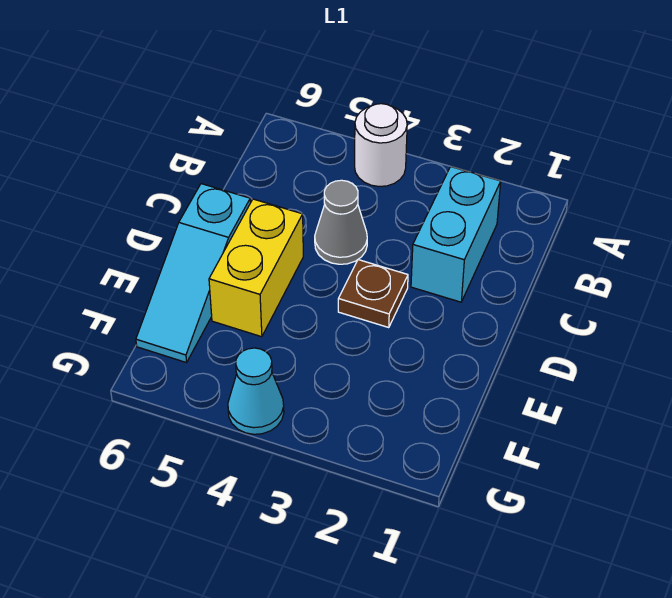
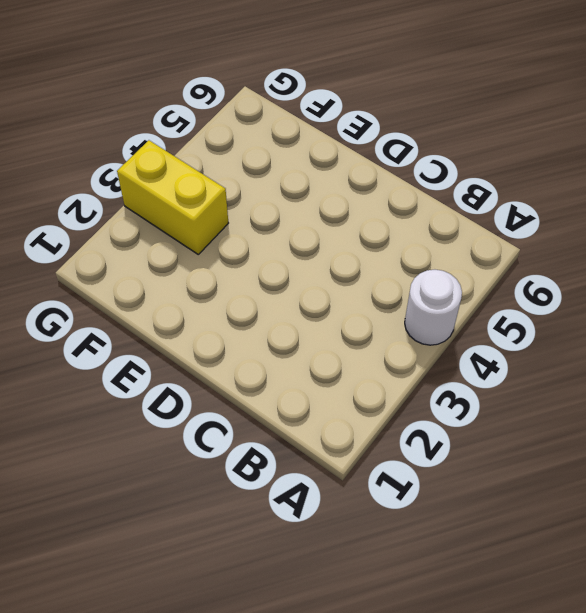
yellow brick F3:G3 level 1 -> yellow brick D5:E5 level 1
none -> cyan brick B2:C2 level 1
none -> grey cone C4 level 1

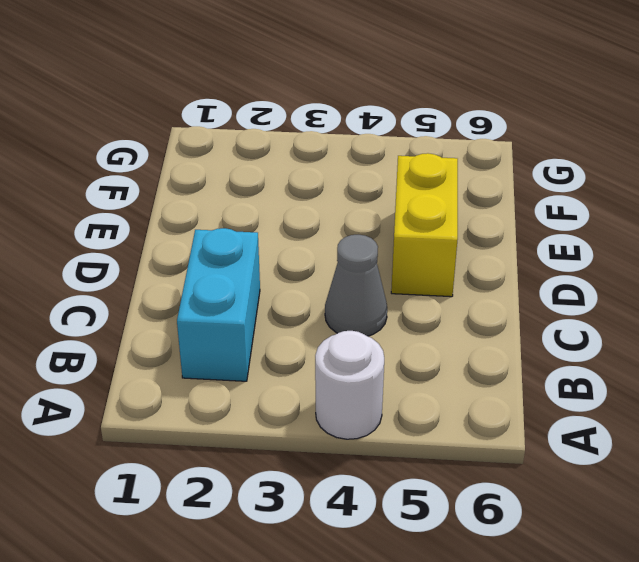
none -> brown plate D3 level 1
none -> cyan slope D6:F6 level 1 top D

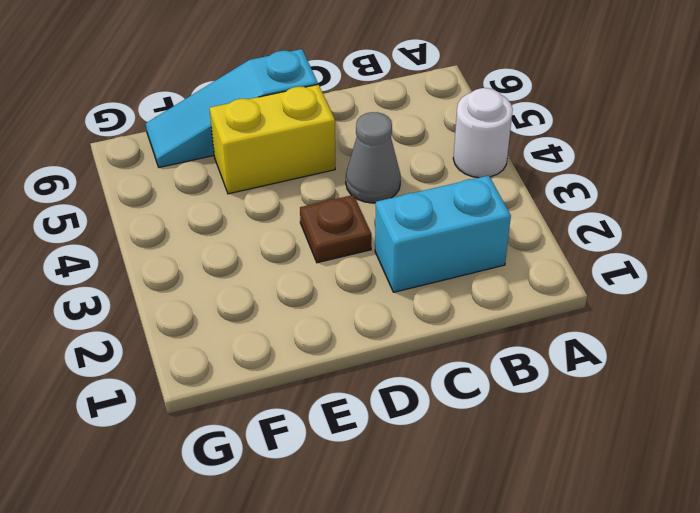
none -> cyan cone G4 level 1

